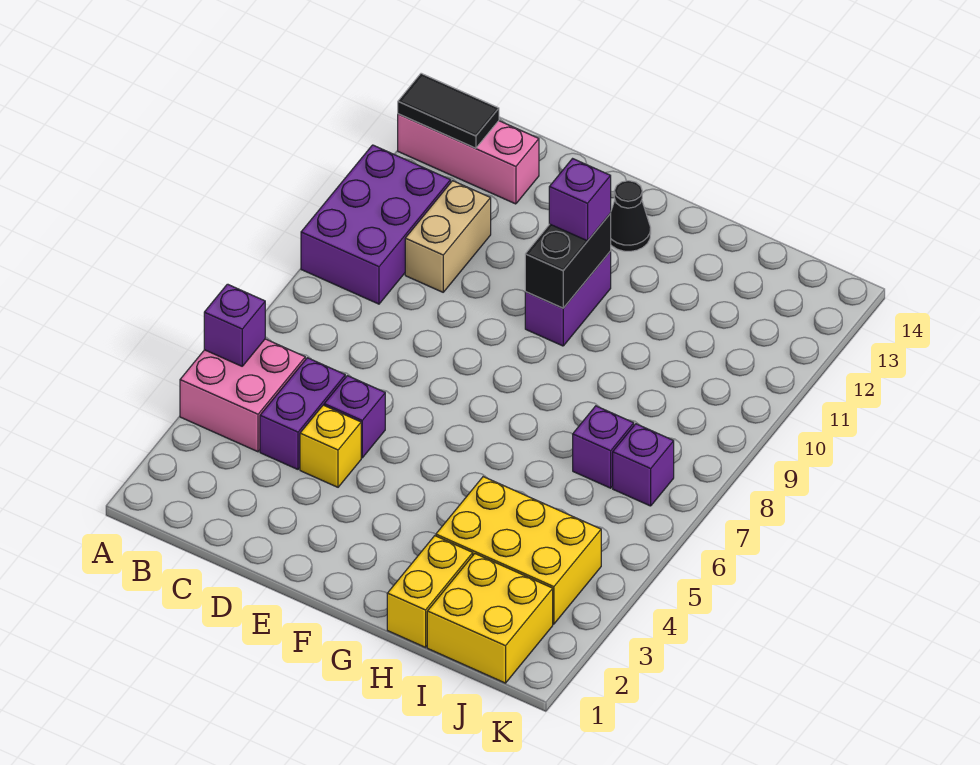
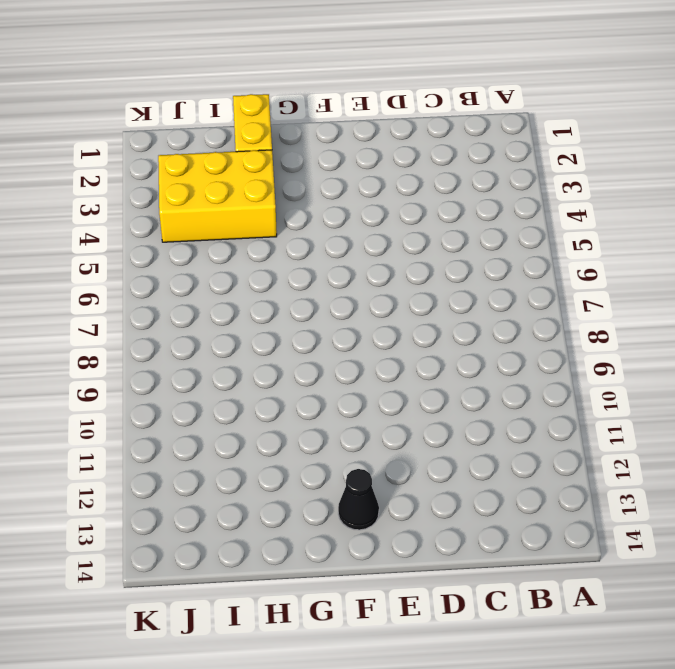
none -> pink brick A4:B5 level 1
none -> purple brick A9:B11 level 1
none -> pink brick A13:C13 level 1

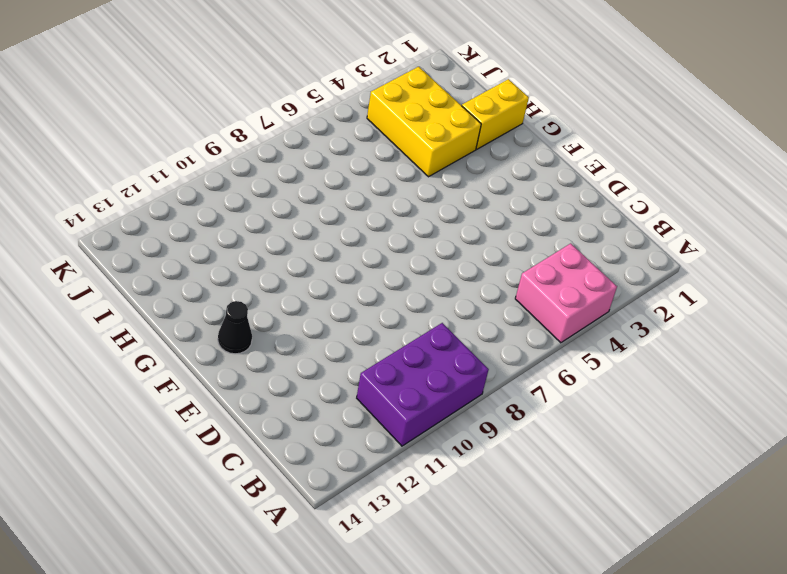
none -> pink brick A13:C13 level 1
none -> purple brick C4:C5 level 1
none -> tan brick C10:C11 level 1

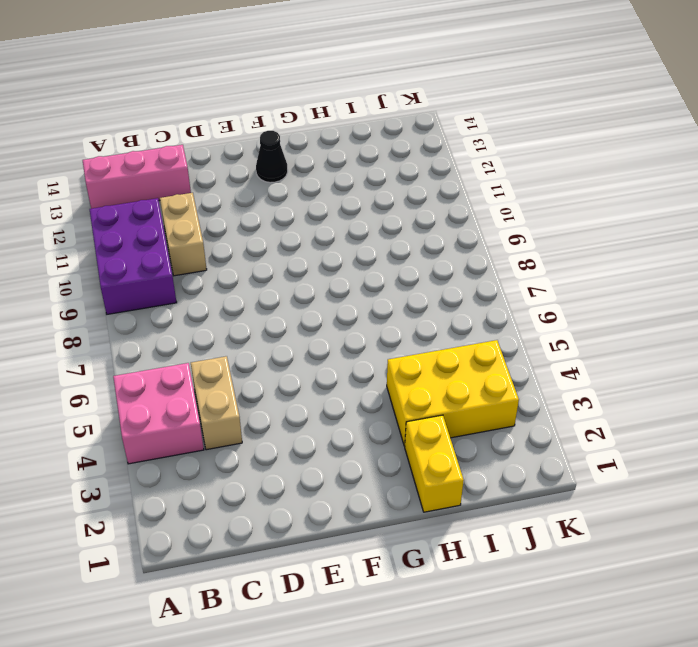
tan brick C4:C5 level 1 -> purple brick C4:C5 level 1
none -> yellow brick D4 level 1
none -> purple brick D5 level 1
none -> purple brick F10:F11 level 1

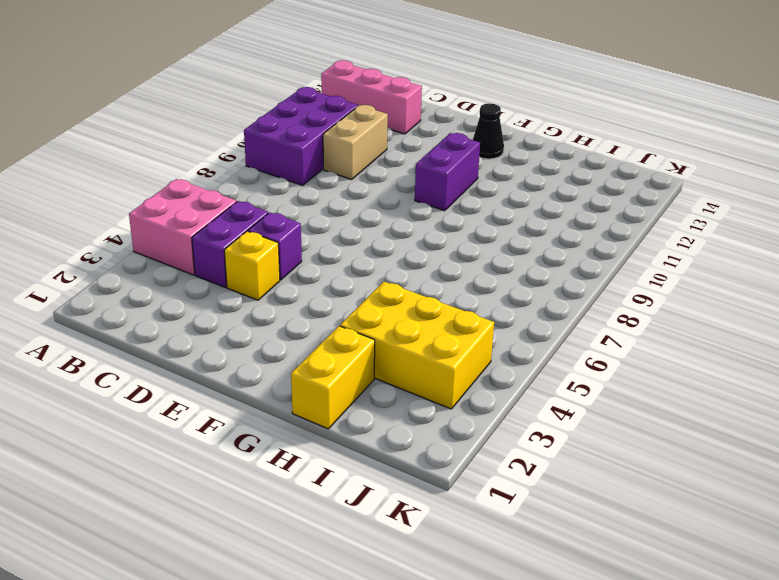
none -> yellow brick I1:J2 level 1
none -> purple brick I7 level 1
none -> purple brick J7 level 1

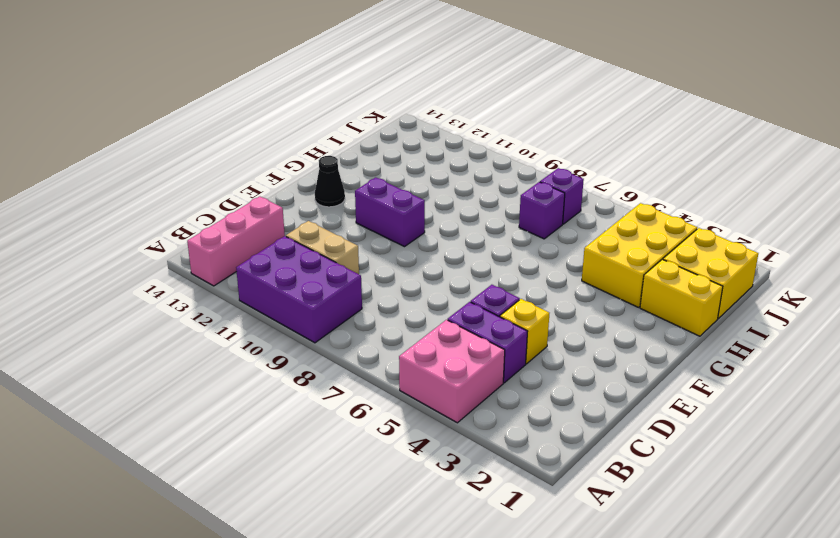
none -> purple brick A5 level 2
none -> black tile A13:B13 level 2
none -> black brick F10:F11 level 2

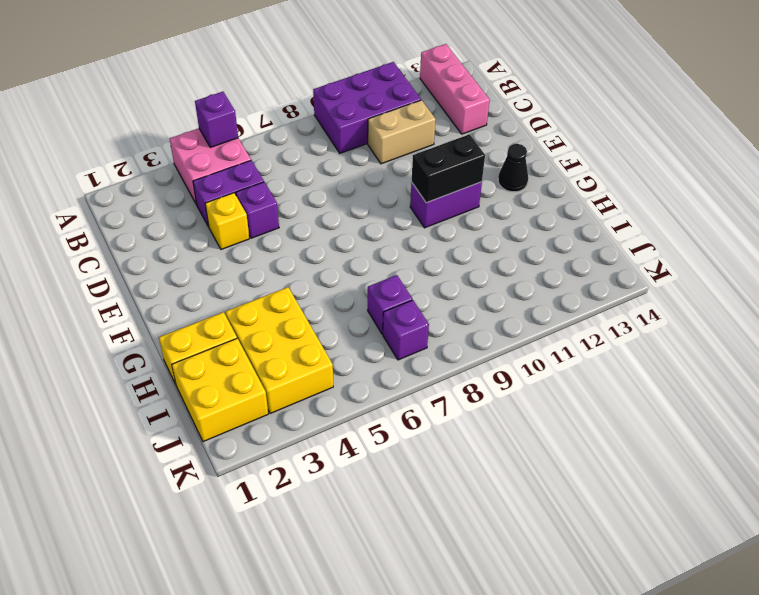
none -> black tile A13:B13 level 2
none -> purple brick F11 level 3

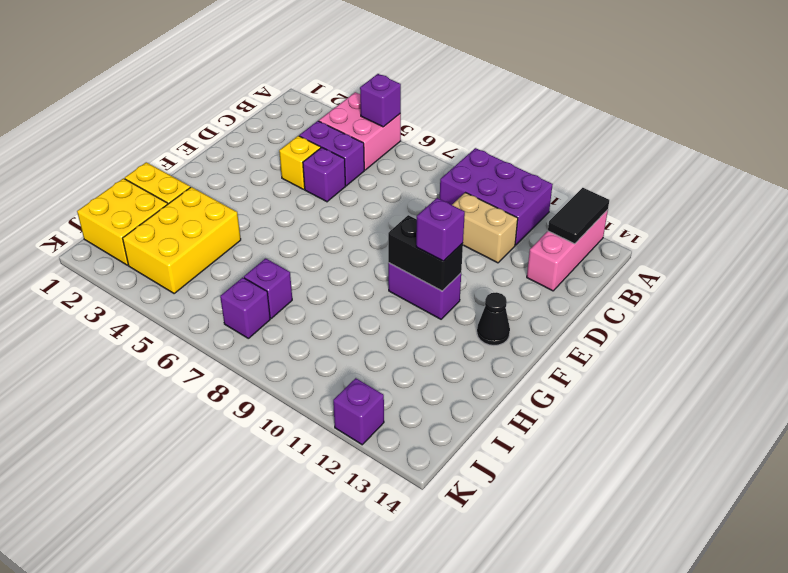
purple brick K12 level 1 -> none

